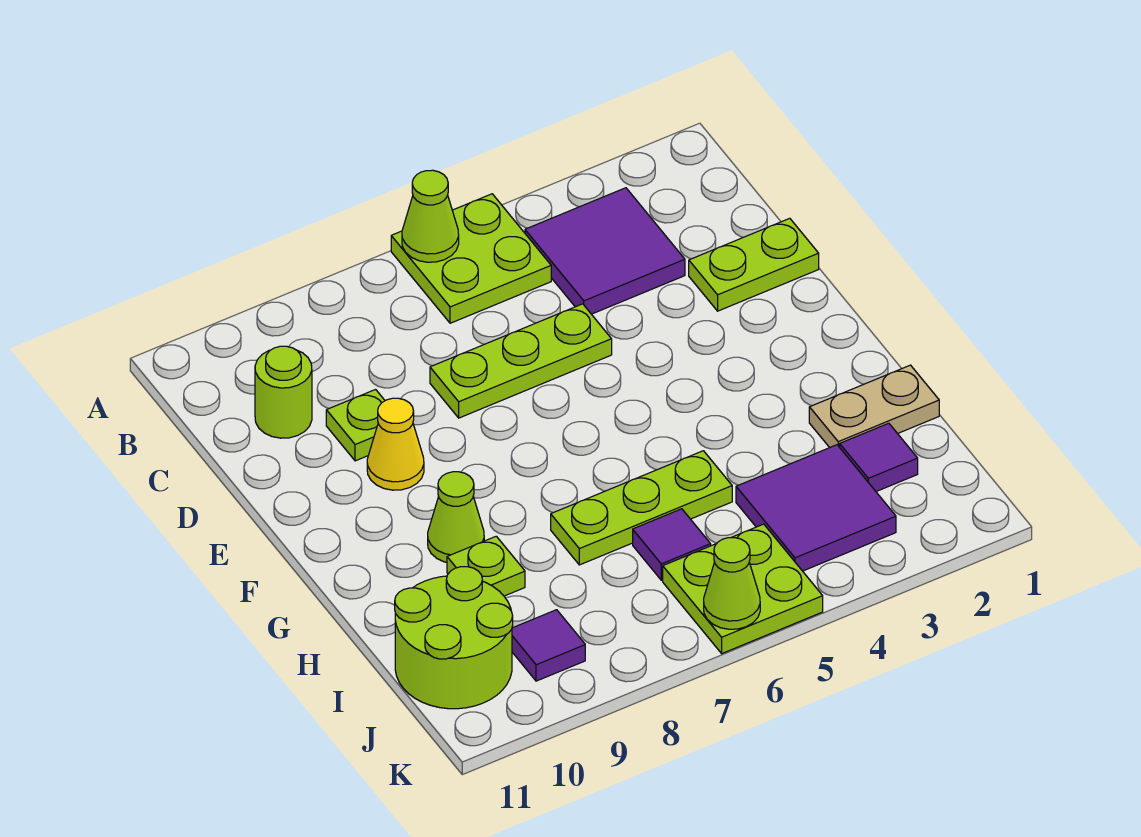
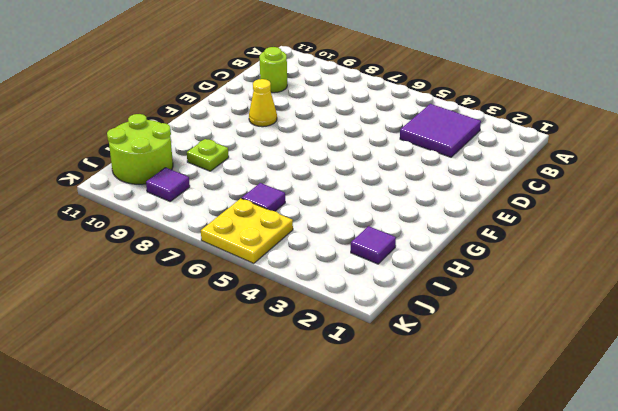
yellow plate J5:K6 level 1 -> lime plate J5:K6 level 1
none -> lime plate A5:B6 level 1
none -> lime plate D1:D2 level 1
none -> lime plate D5:D7 level 1

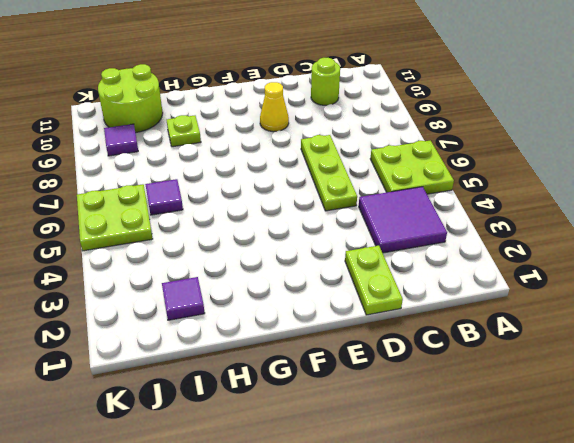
none -> lime plate D9 level 1
none -> lime cone G9 level 1
none -> tan plate H1:H2 level 1

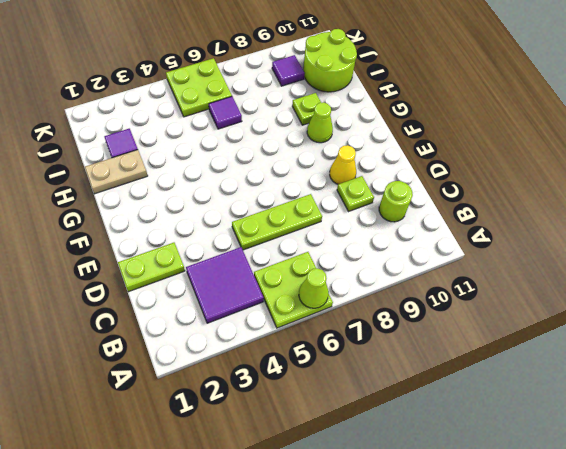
none -> lime plate H5:H7 level 1
none -> purple tile I3:J4 level 1
none -> lime cone K6 level 2

